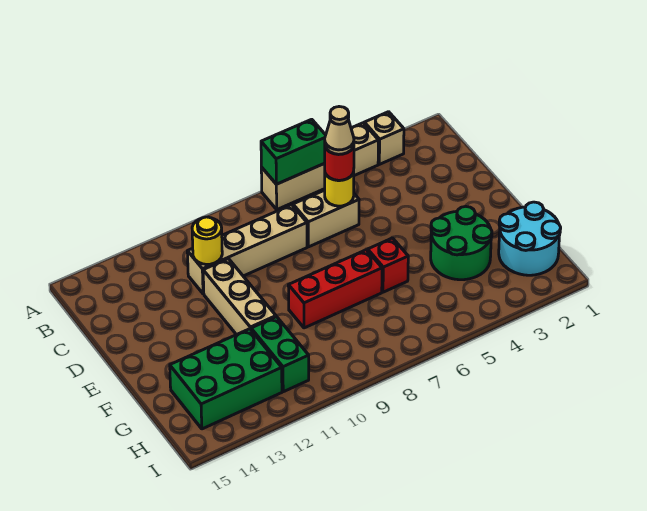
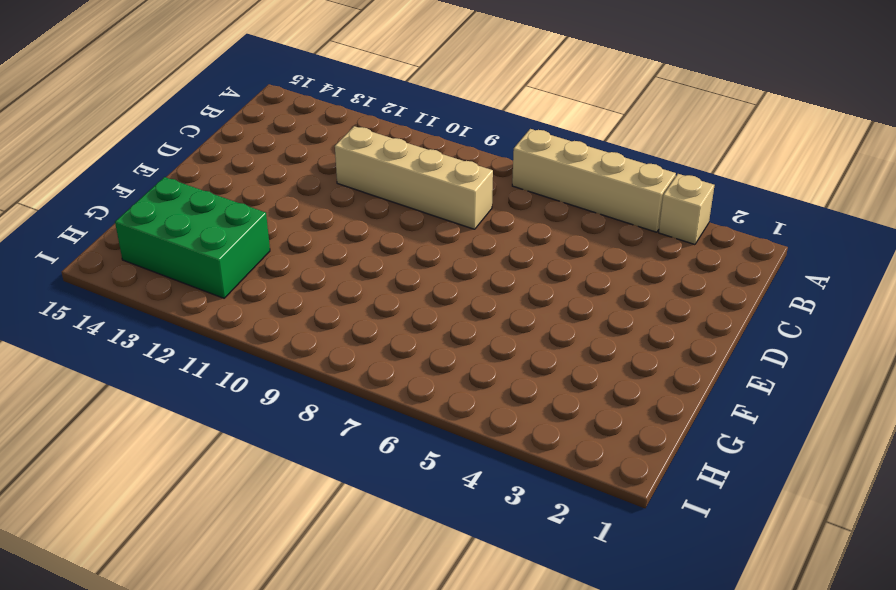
none -> tan brick C6:C7 level 1
none -> tan brick D11:F11 level 1
none -> green round brick F3:G4 level 1

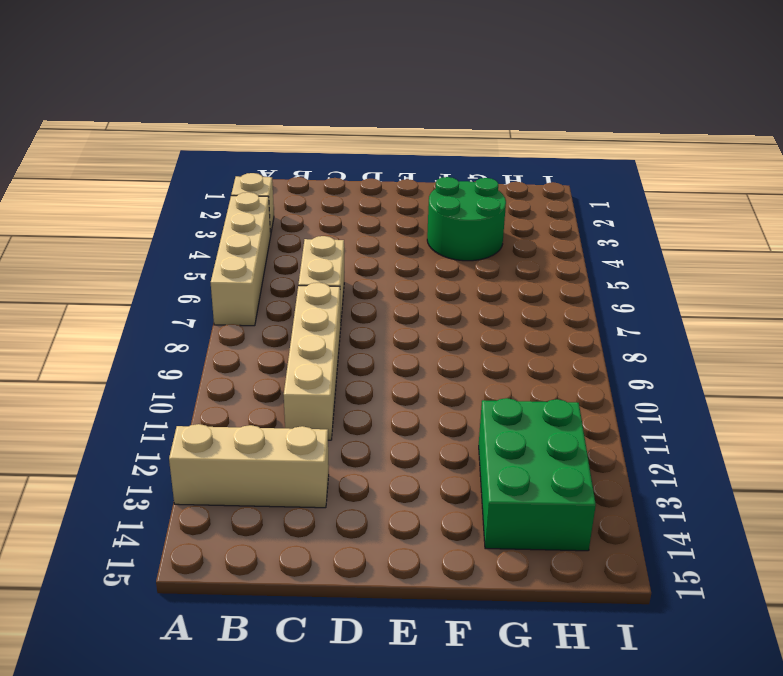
tan brick A13:C13 level 1 -> tan brick D11:F11 level 1
none -> red brick F6 level 1
none -> red brick F7:F9 level 1
none -> cyan round brick G1:H2 level 1

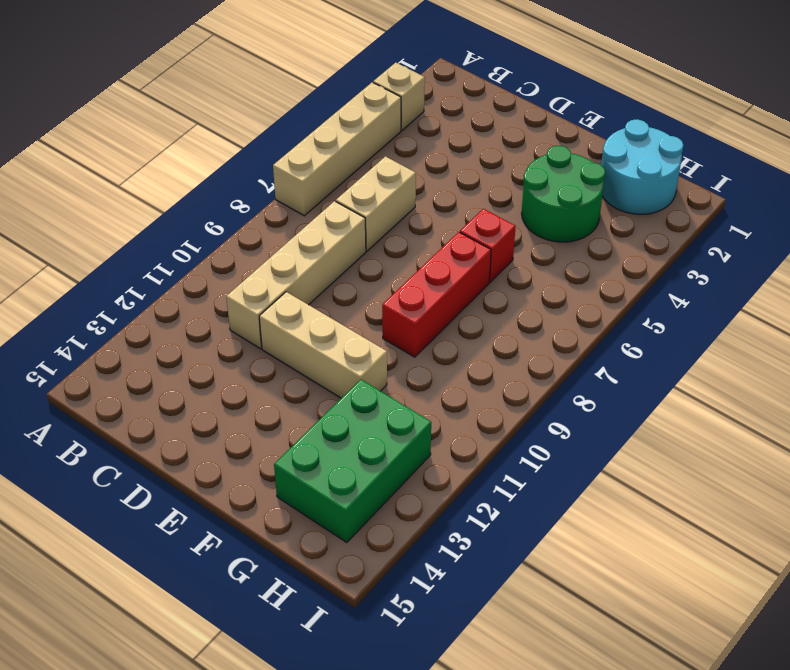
none -> green brick G11:H11 level 1
none -> green brick A6:A7 level 2
none -> yellow round brick C6 level 2

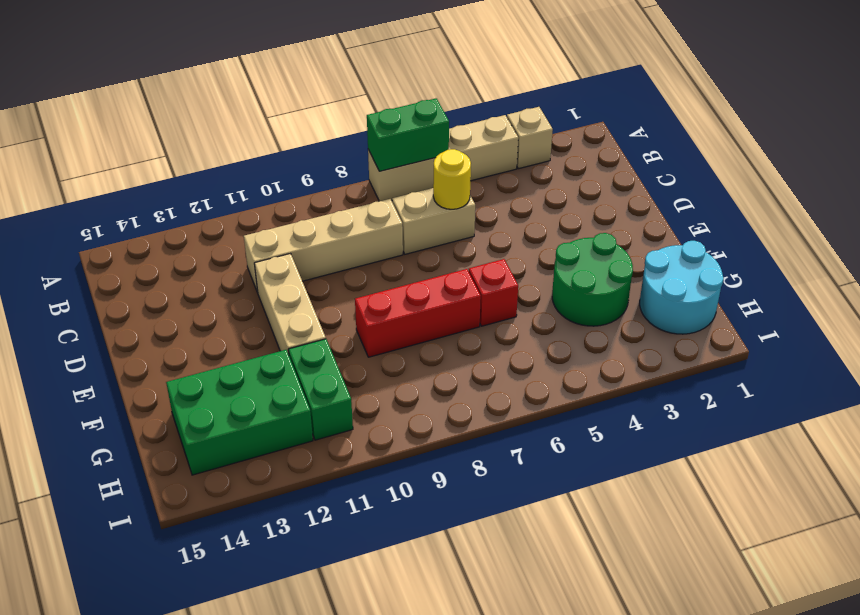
none -> yellow round brick C11 level 2
none -> red round brick C6 level 3
none -> tan cone C6 level 4

